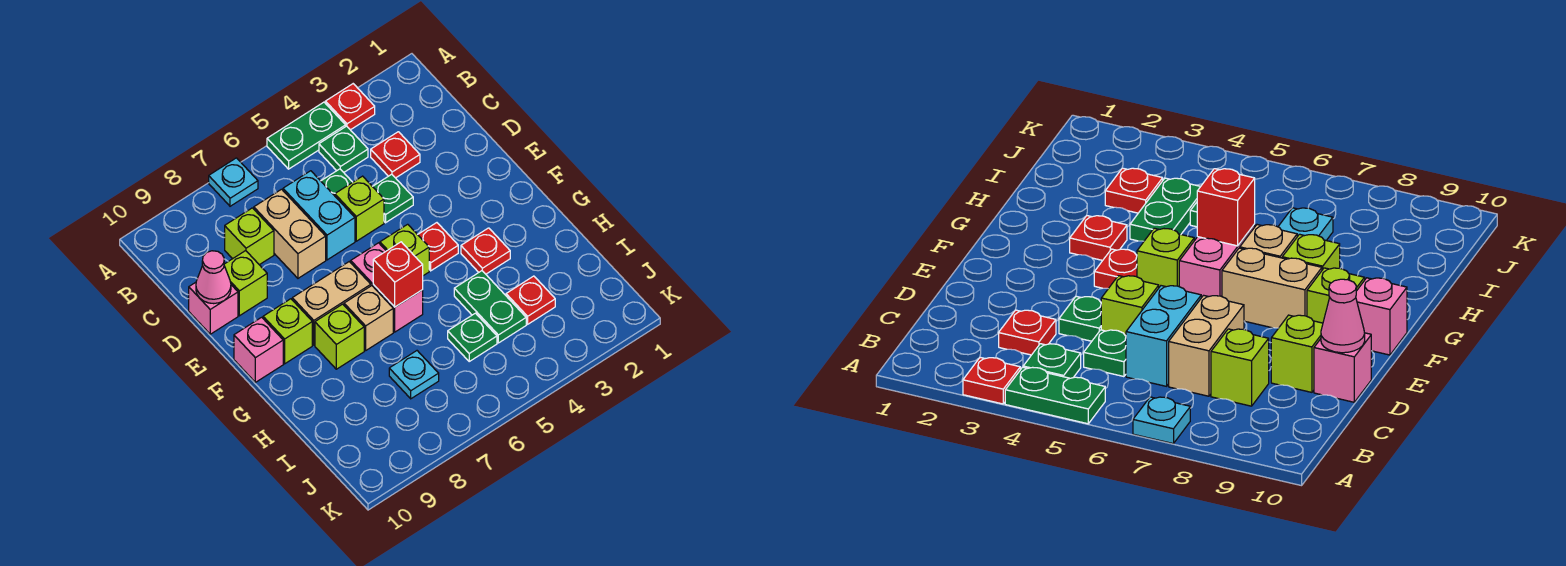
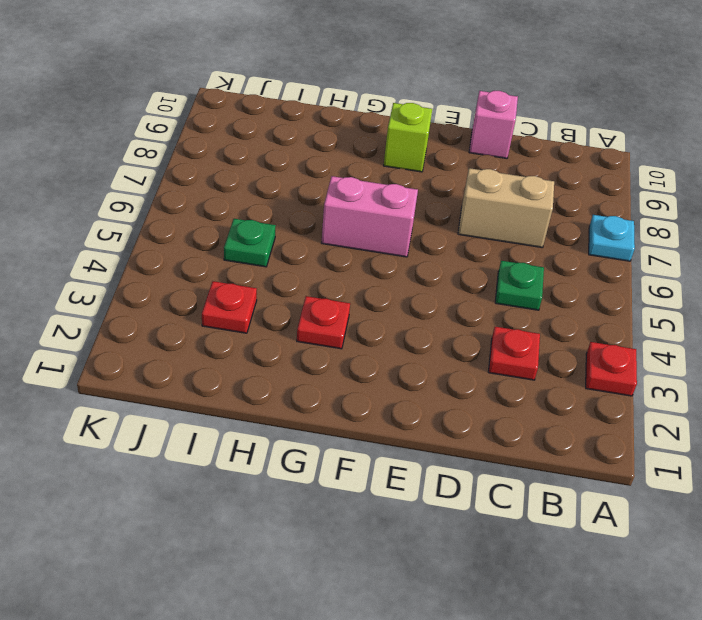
none -> green plate A4:A5 level 1
none -> green plate B4 level 1
none -> cyan brick C6:D6 level 1

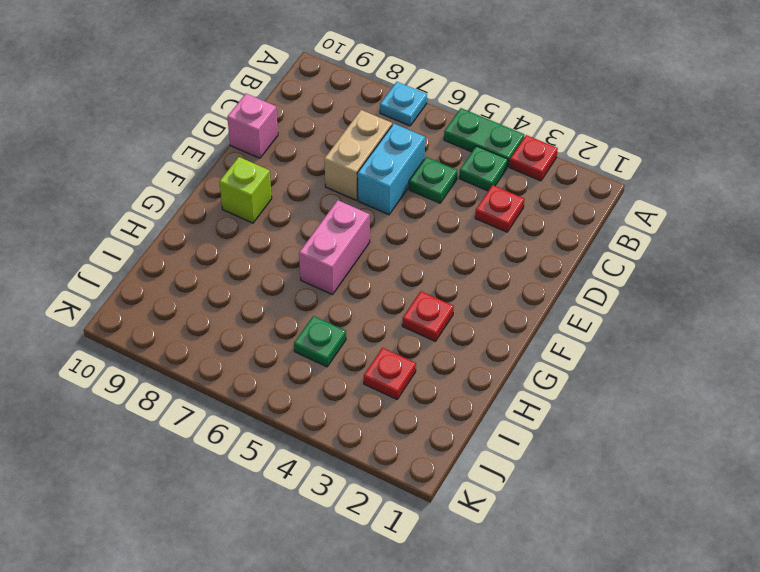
none -> lime brick C8 level 1
none -> green plate D4 level 1
none -> lime brick D5 level 1

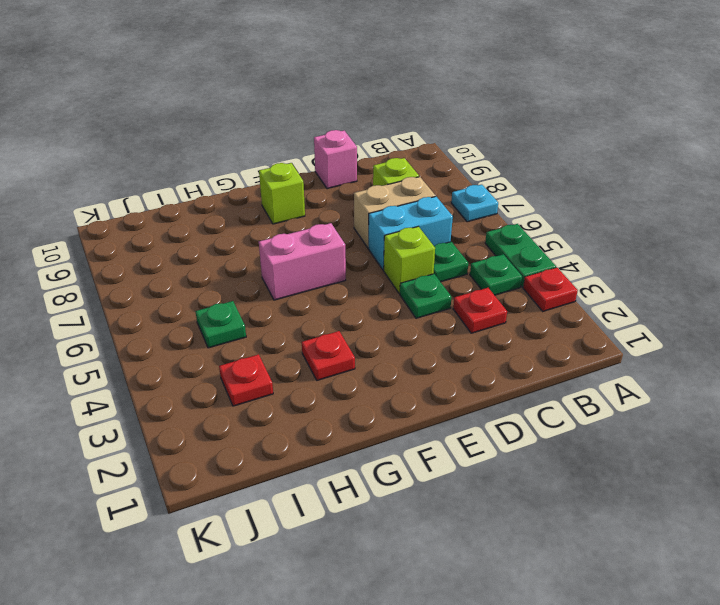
none -> lime brick D9 level 1
none -> red plate F4 level 1
none -> lime brick F5 level 1

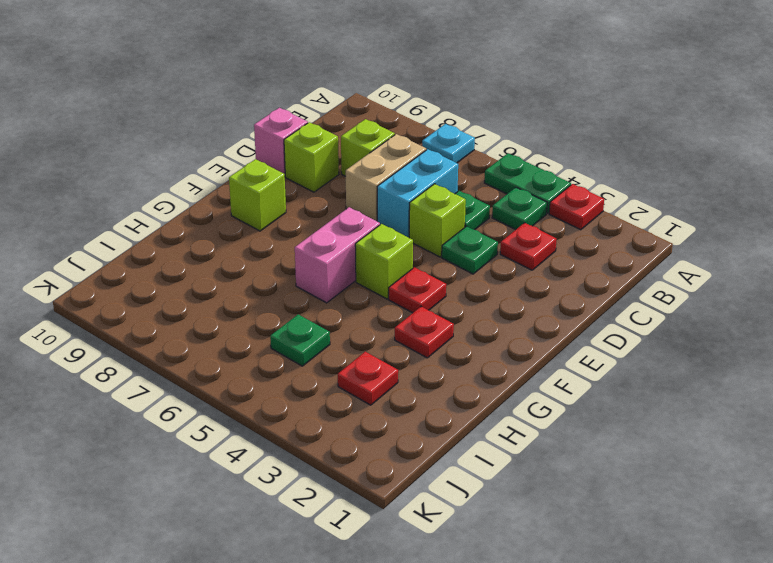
none -> tan brick F7:F8 level 1
none -> pink brick F10 level 1
none -> tan brick G7 level 1

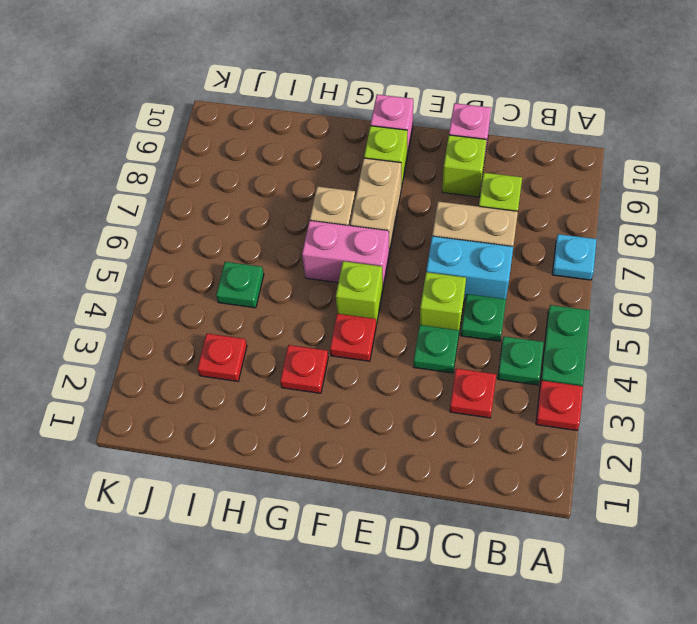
none -> lime brick G8 level 1
none -> green plate H4:I4 level 1
none -> cyan plate I7 level 1

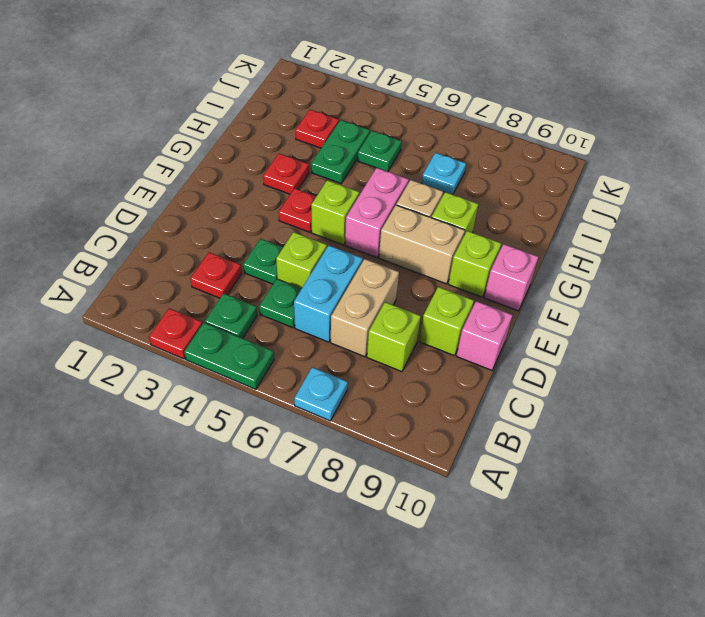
none -> pink cone D10 level 2
none -> red brick G6 level 2

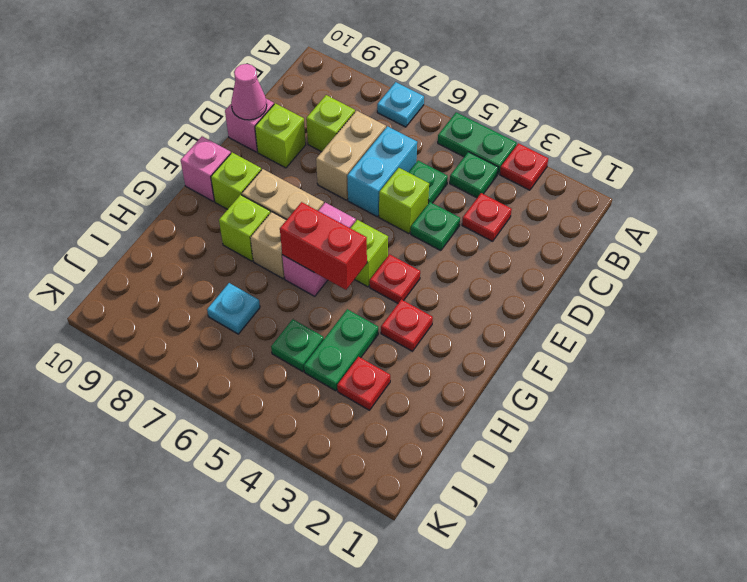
red brick G5:G6 level 2 -> red brick G6 level 2

